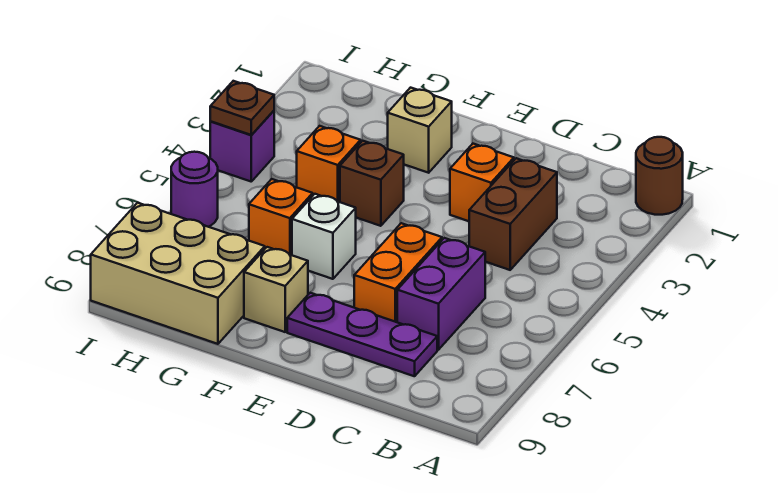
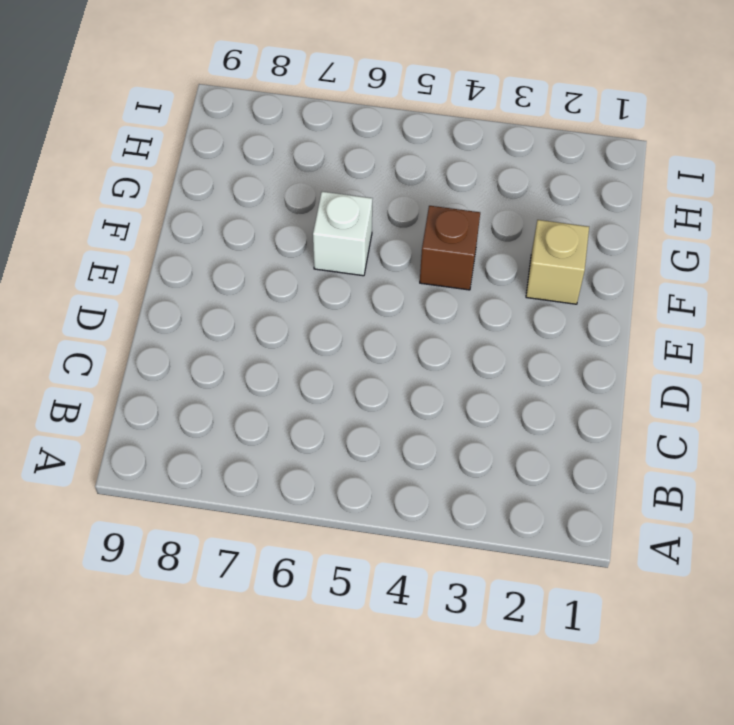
none -> brown round brick A1 level 1
none -> brown brick C3:C4 level 1
none -> purple brick C6:C7 level 1

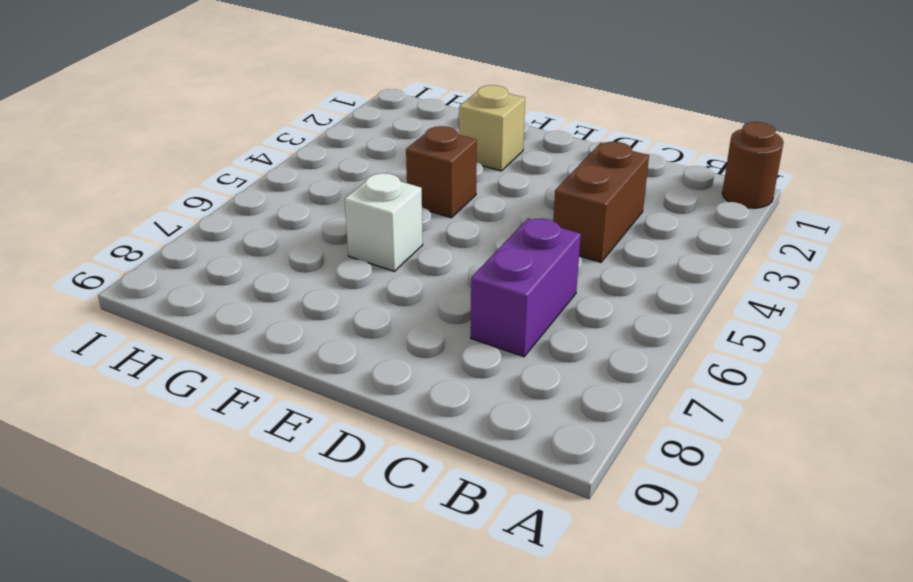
none -> purple plate C8:E8 level 1
none -> orange brick D3 level 1
none -> orange brick D6:D7 level 1

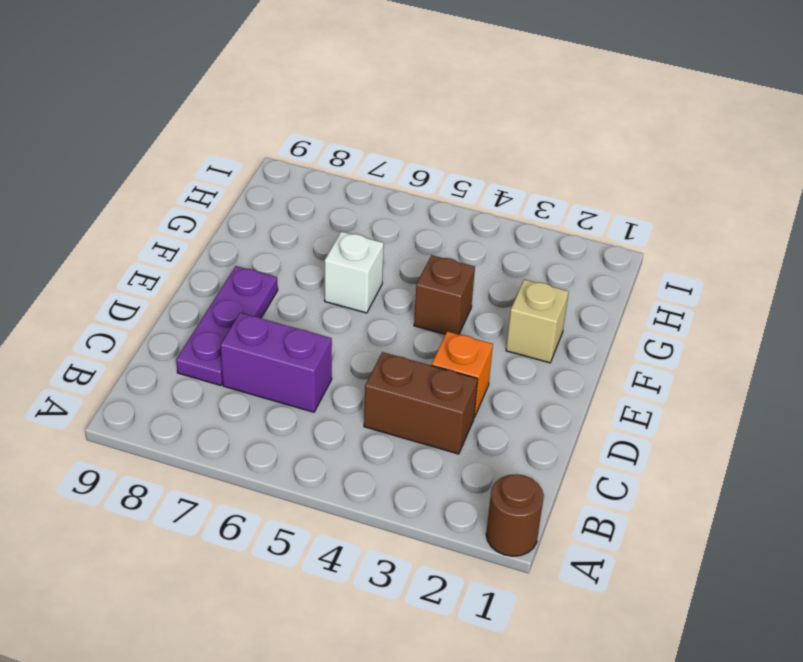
none -> orange brick D6:D7 level 1
none -> tan brick F8 level 1
none -> orange brick G4 level 1

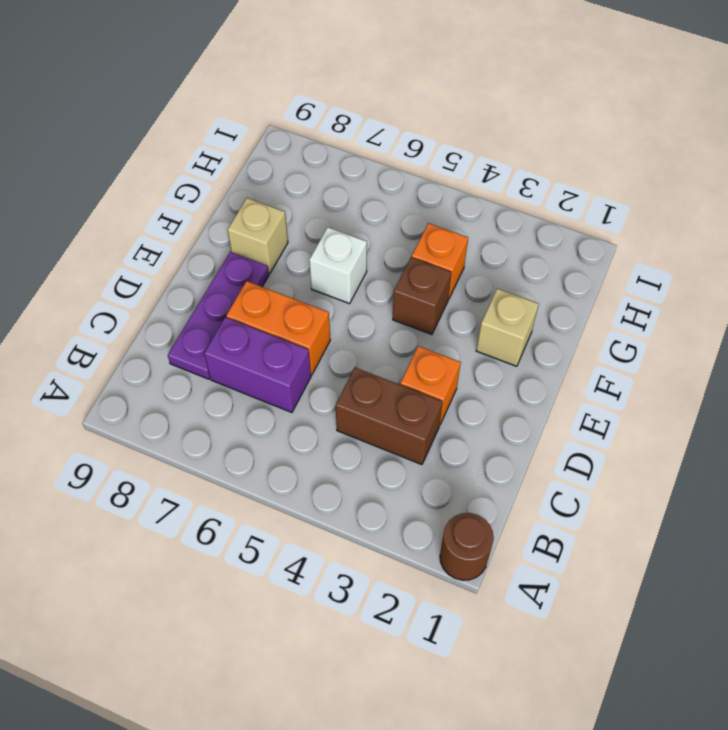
none -> orange brick G6 level 1
none -> tan brick G8:I9 level 1
none -> purple brick I4 level 1

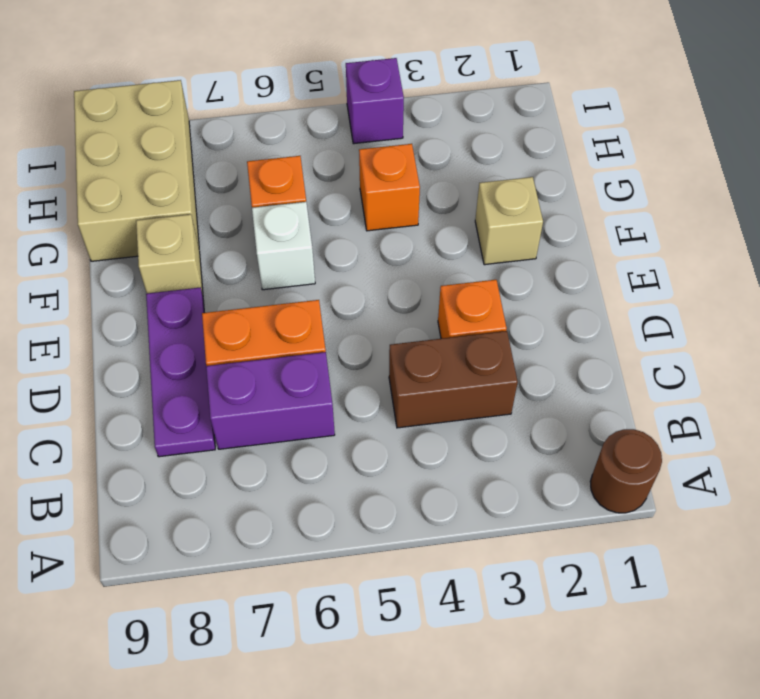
none -> brown brick F4 level 1
none -> purple round brick I6 level 1
none -> brown plate I4 level 2

